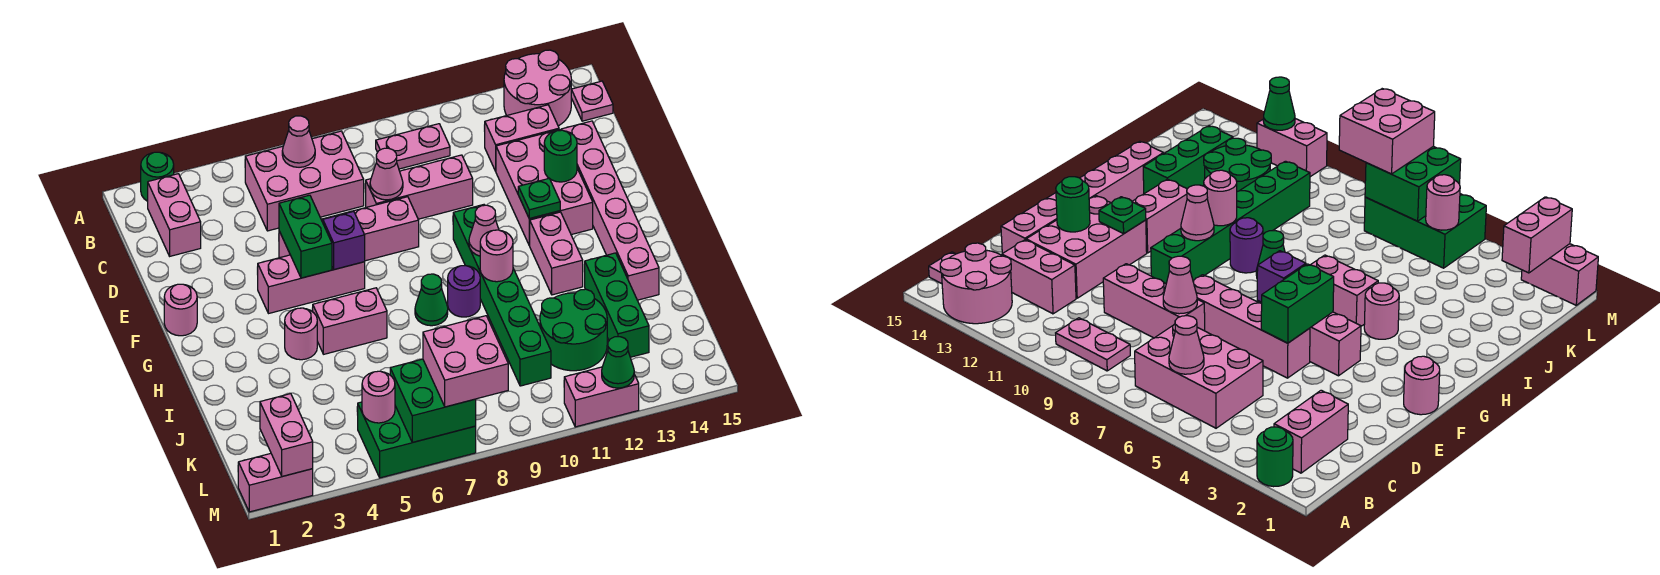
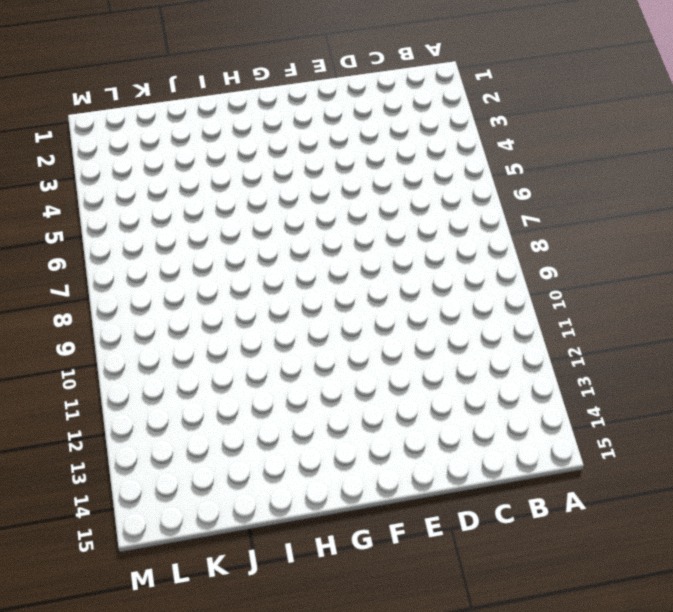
none -> green round brick A2 level 1
none -> pink round brick A13:B14 level 1
none -> pink brick B2:C2 level 1
none -> pink brick B5:C7 level 1

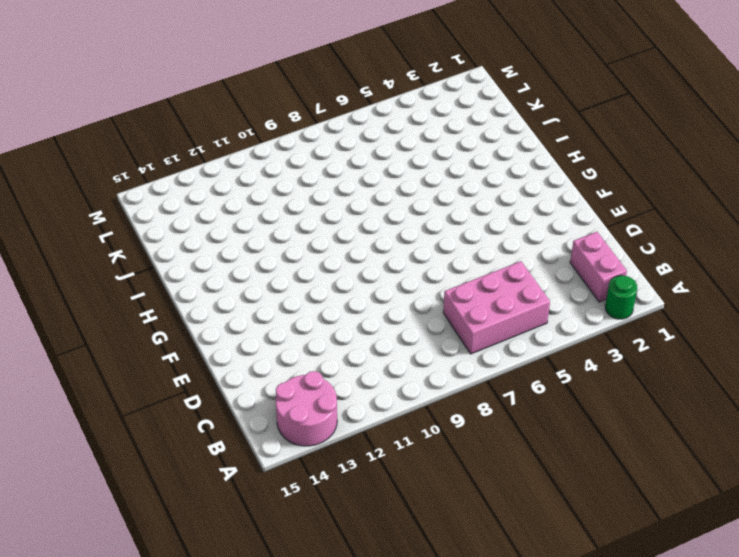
none -> pink plate B9:B10 level 1
none -> pink plate B15 level 1
none -> pink brick C12:C13 level 1
none -> pink brick D8:D10 level 1

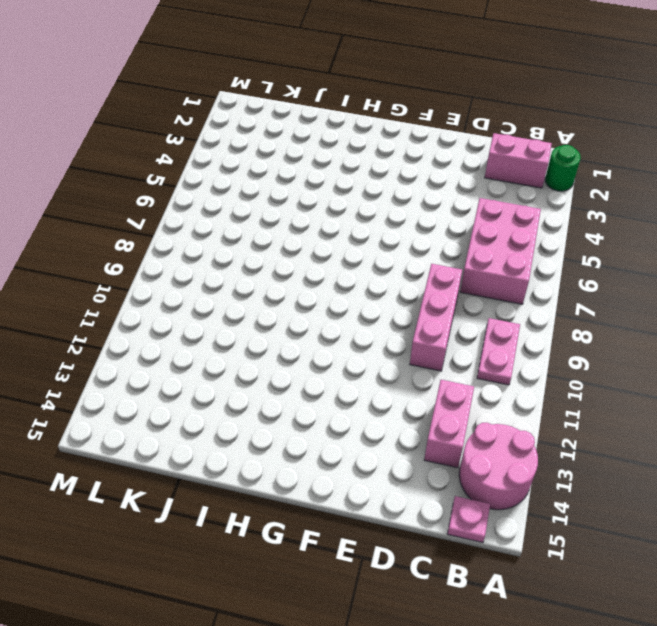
none -> pink brick D12:F13 level 1
none -> pink brick D14:I14 level 1
none -> pink brick E5:E8 level 1
none -> pink round brick F1 level 1

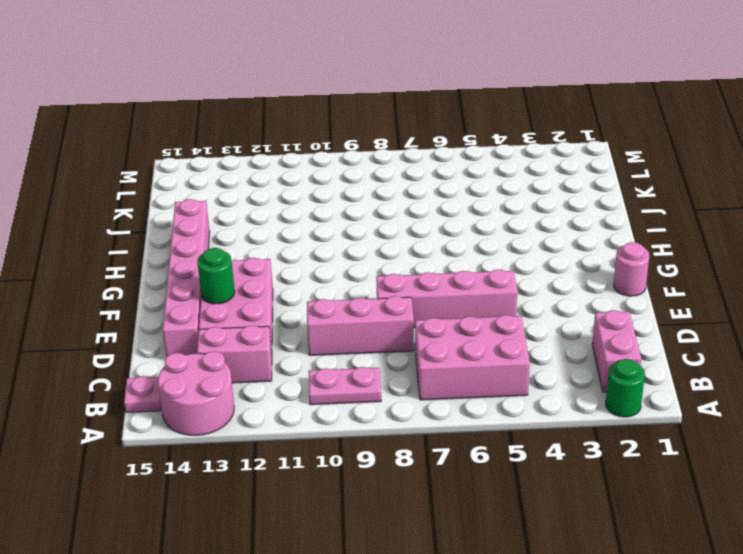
none -> pink brick F4:F6 level 1
none -> green brick F10:K10 level 1
none -> pink brick G12:H12 level 1
none -> pink round brick H4 level 1

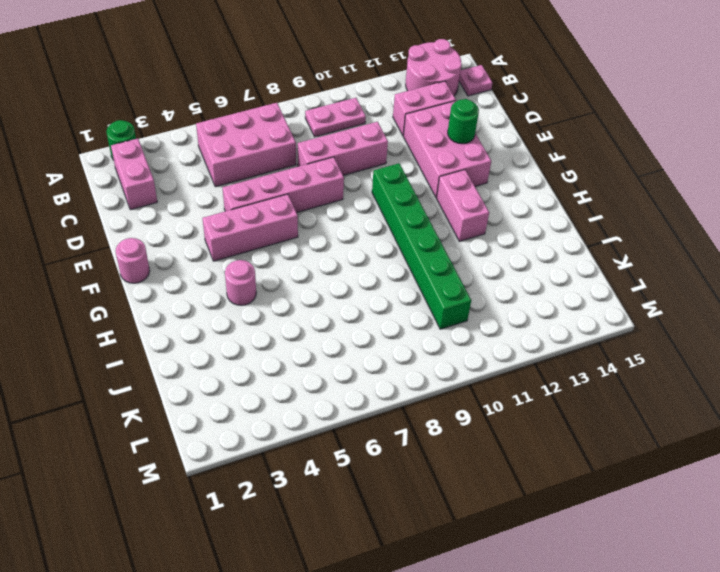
none -> pink brick D14:I14 level 1
none -> pink brick H5:H6 level 1
none -> green cone H8 level 1
none -> purple round brick H9 level 1

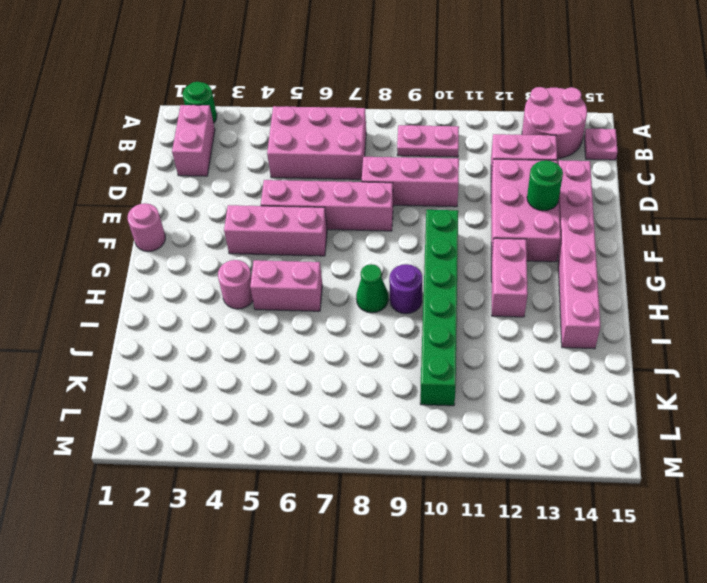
none -> green brick I13:K13 level 1
none -> green round brick J11:K12 level 1
none -> green brick L5:M7 level 1
none -> pink brick M1:M2 level 1

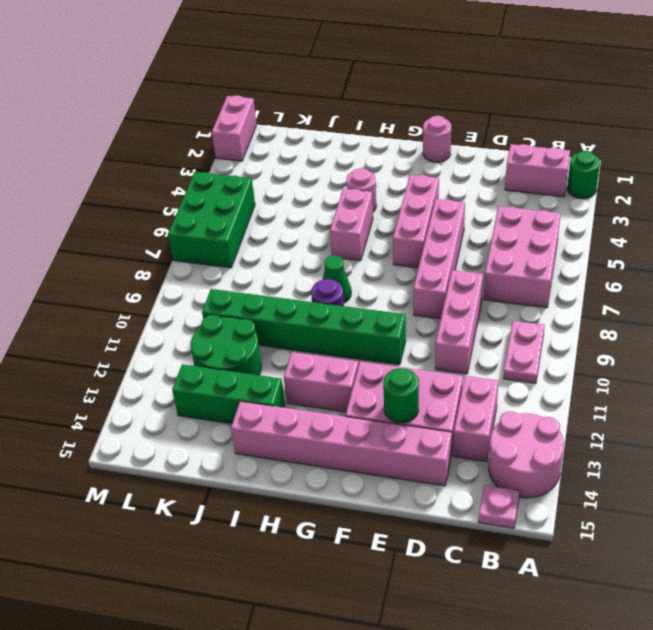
none -> pink brick M11:M12 level 1
none -> pink cone B6 level 2
none -> pink cone D8 level 2
none -> green brick E5:F5 level 2

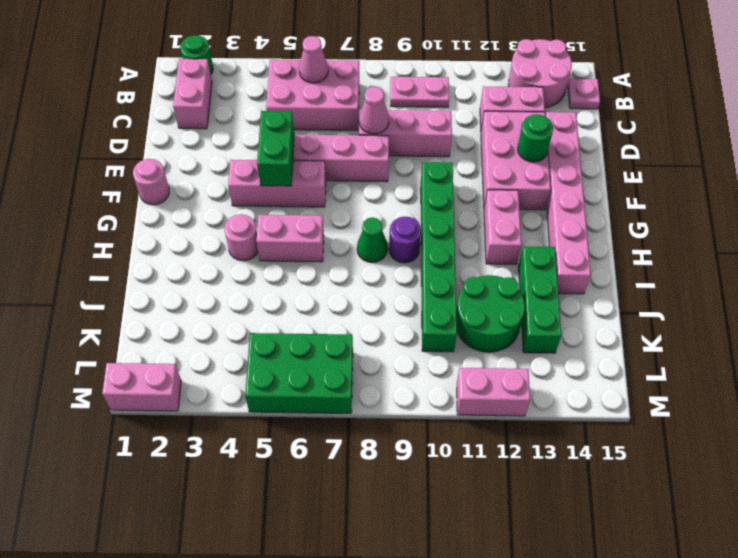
none -> purple brick F6 level 2
none -> green plate F12 level 2
none -> pink cone G10 level 2
none -> pink round brick H10 level 2

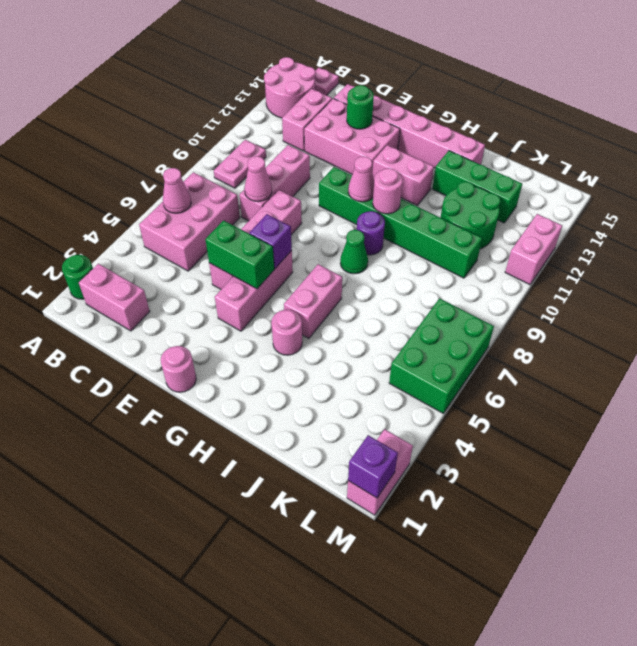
purple brick M1 level 2 -> none
none -> green plate F12 level 2
none -> pink brick L2:M2 level 2
none -> pink round brick L5 level 2
none -> green brick L6:M7 level 2

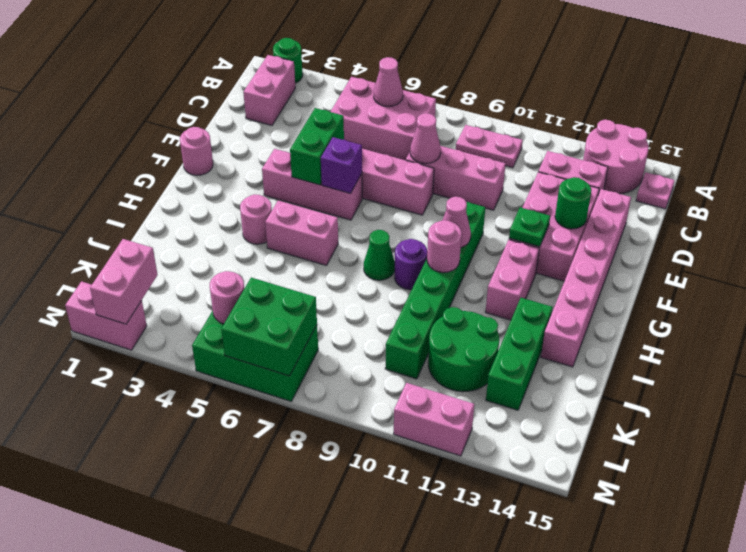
none -> green cone M12 level 2
none -> pink brick L7:M8 level 3

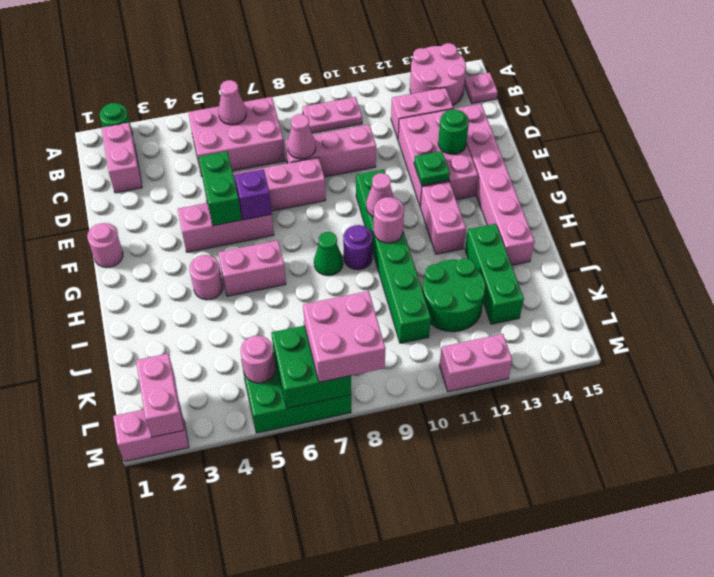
none -> green cone M12 level 2

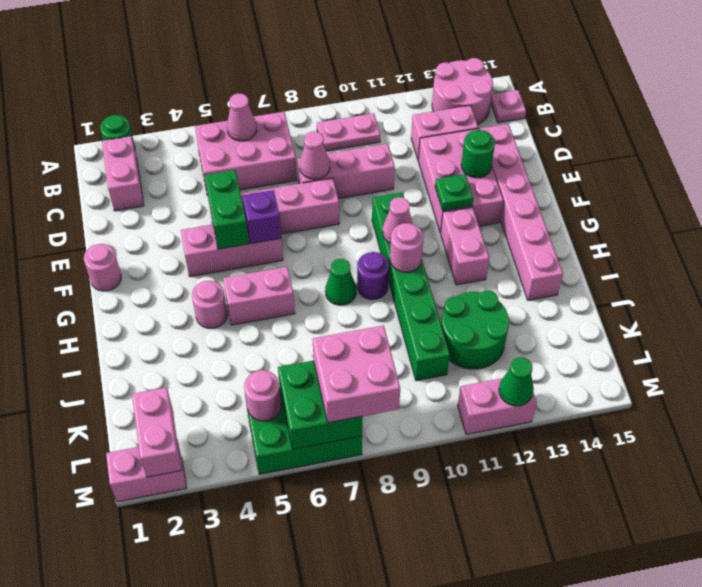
none -> green brick I13:K13 level 1

